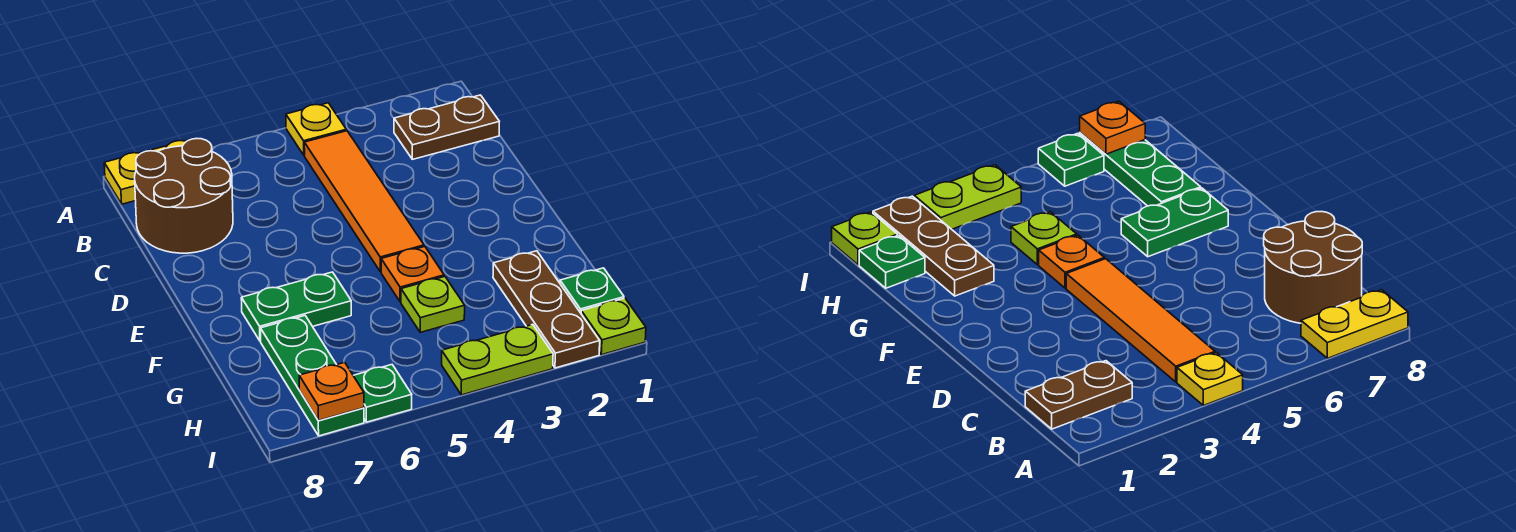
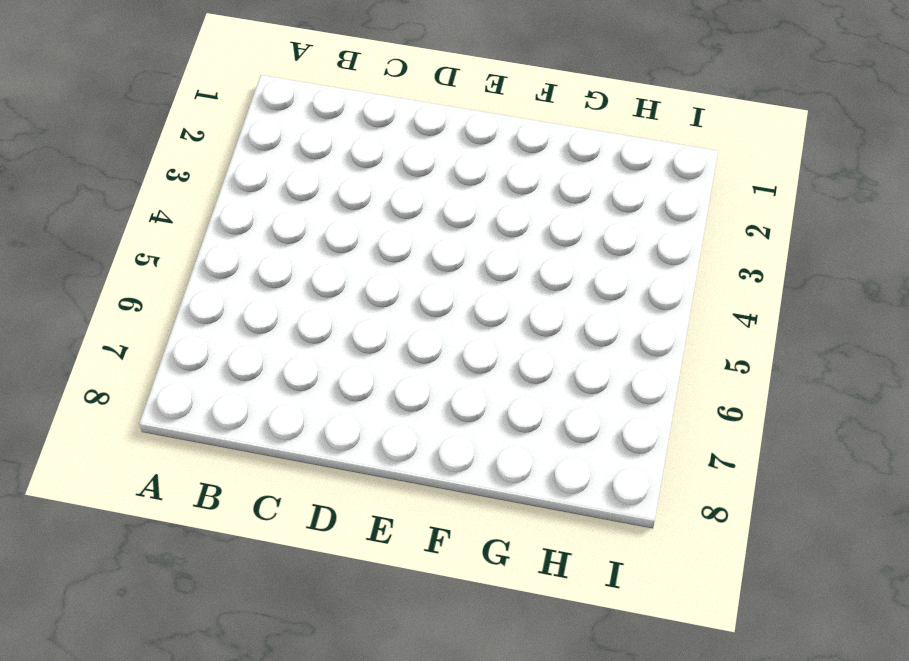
none -> yellow plate A4 level 1
none -> yellow plate A7:A8 level 1
none -> brown plate B1:B2 level 1

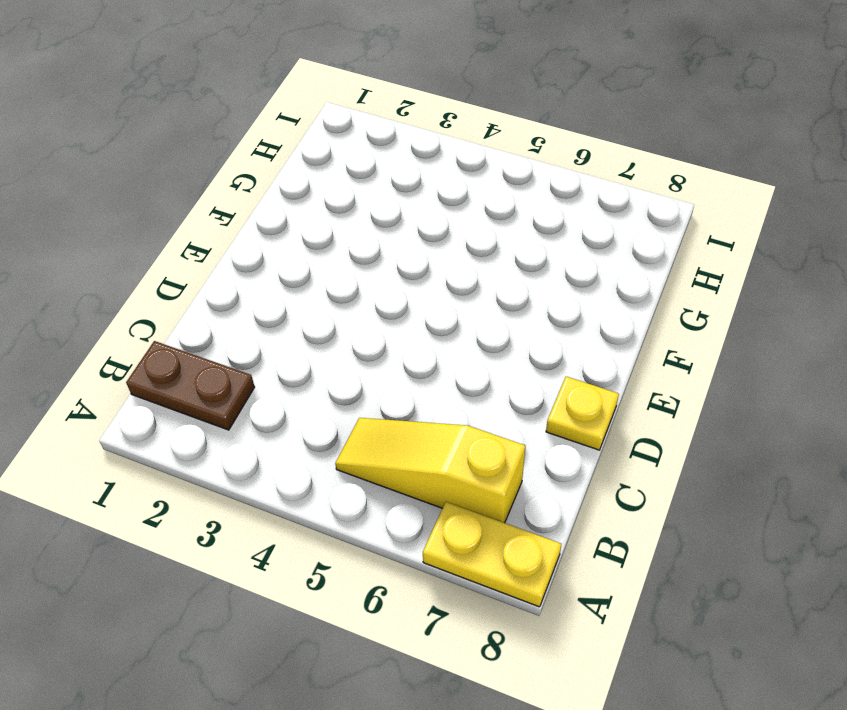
yellow slope B5:B7 level 1 top 7 -> brown round brick B7:C8 level 1
yellow plate D8 level 1 -> yellow plate A4 level 1
none -> orange tile B4:E4 level 1
none -> orange plate F4 level 1
none -> green plate F6:F7 level 1

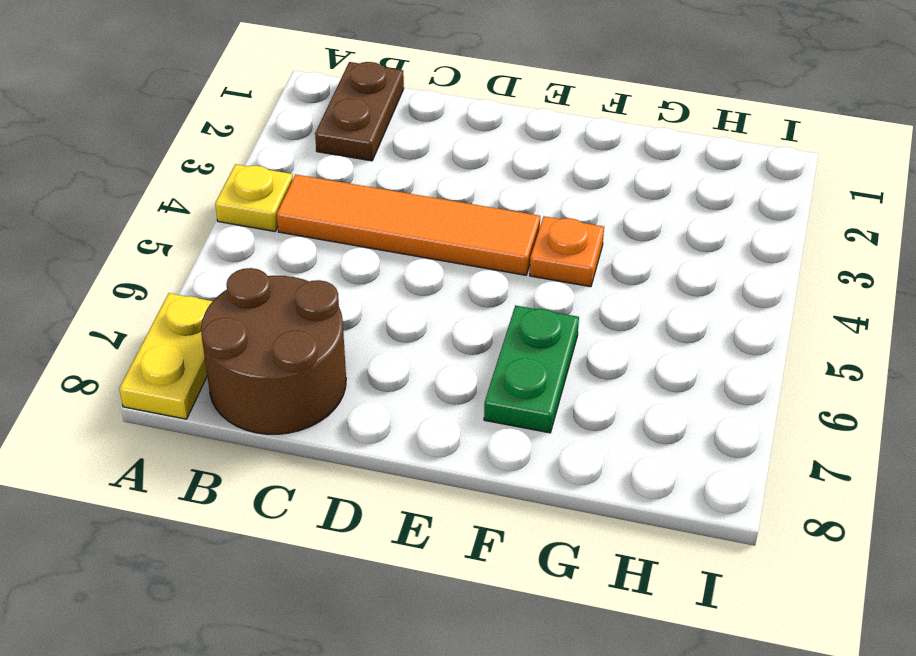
none -> brown plate G2:I2 level 1
none -> lime plate G4 level 1
none -> green plate G7:I7 level 1

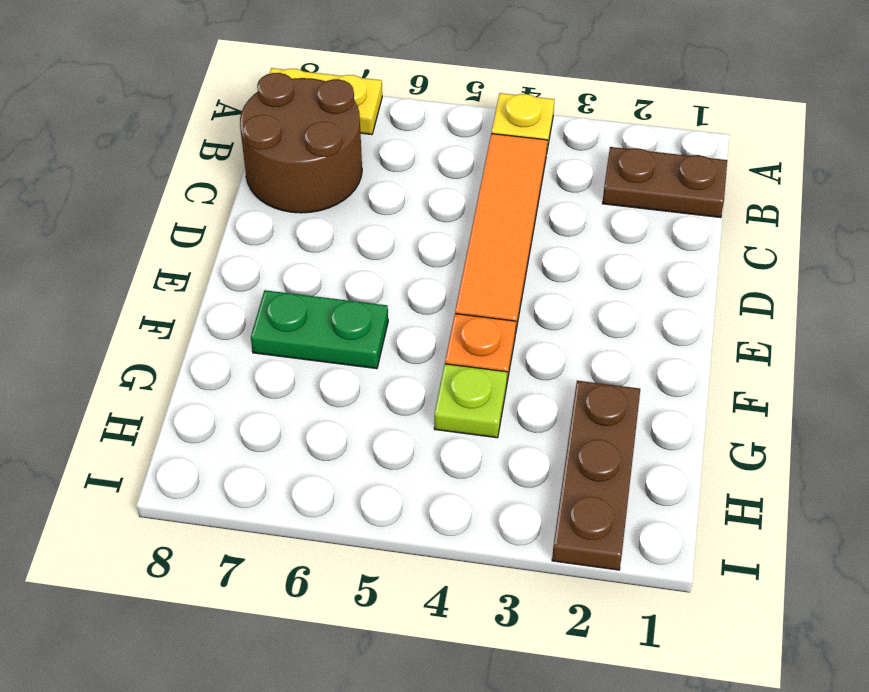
none -> green plate G7:I7 level 1
none -> green plate H1 level 1
none -> lime plate I1 level 1

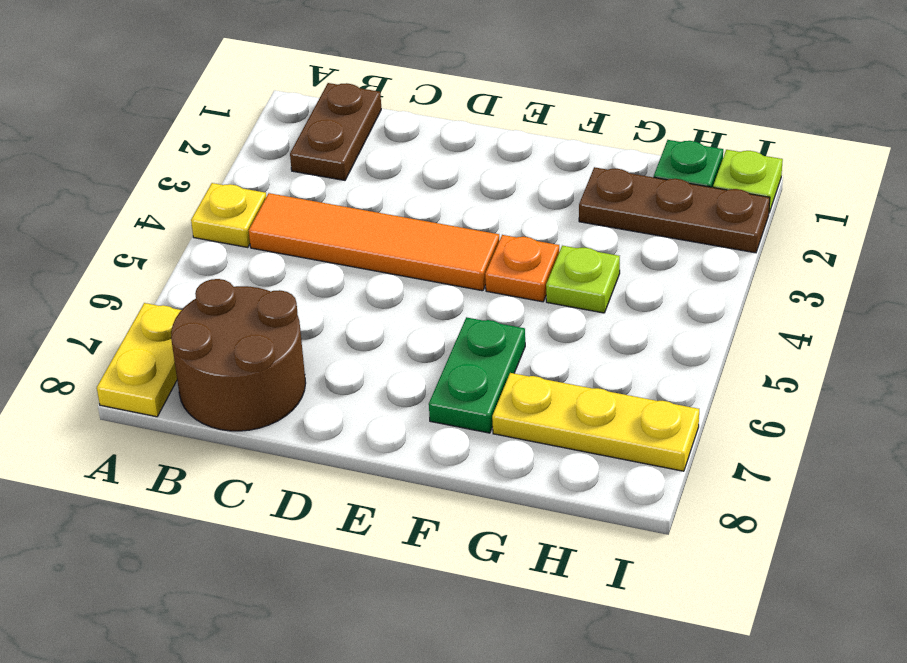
yellow plate G7:I7 level 1 -> green plate G7:I7 level 1
none -> lime plate I3:I4 level 1
none -> green plate I6 level 1
none -> orange plate I7 level 2

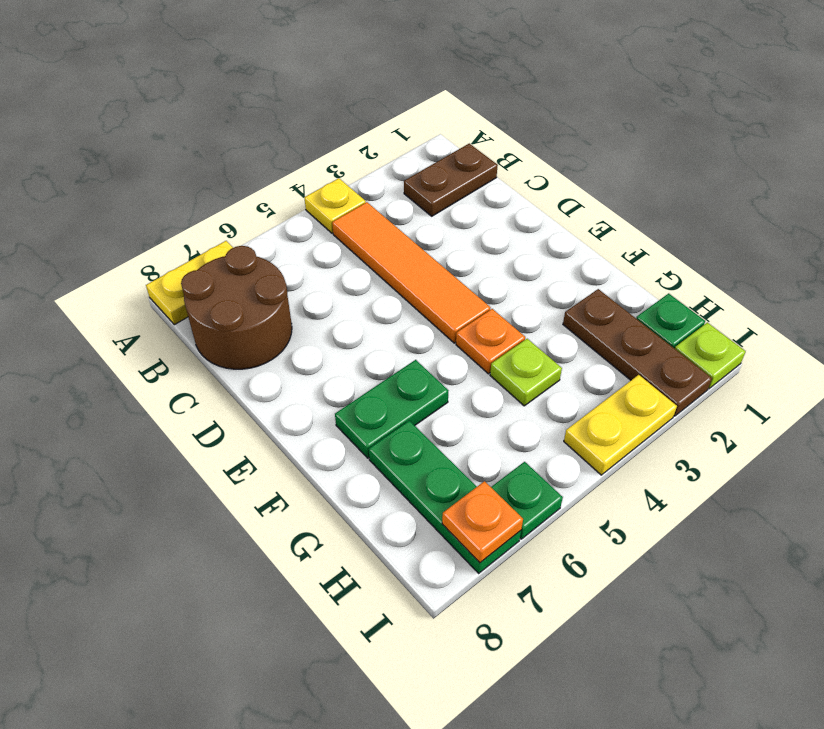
yellow plate I3:I4 level 1 -> lime plate I3:I4 level 1

